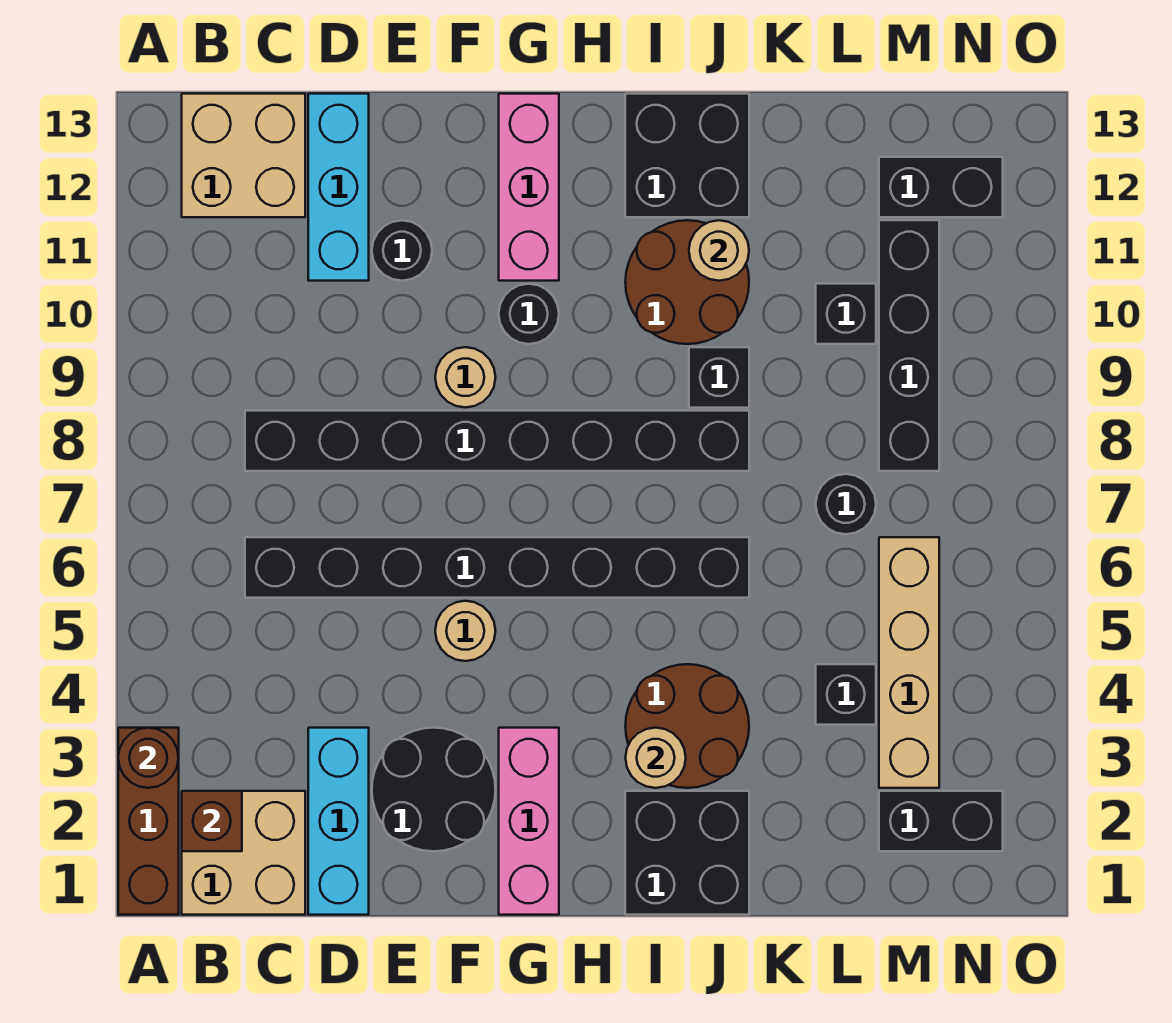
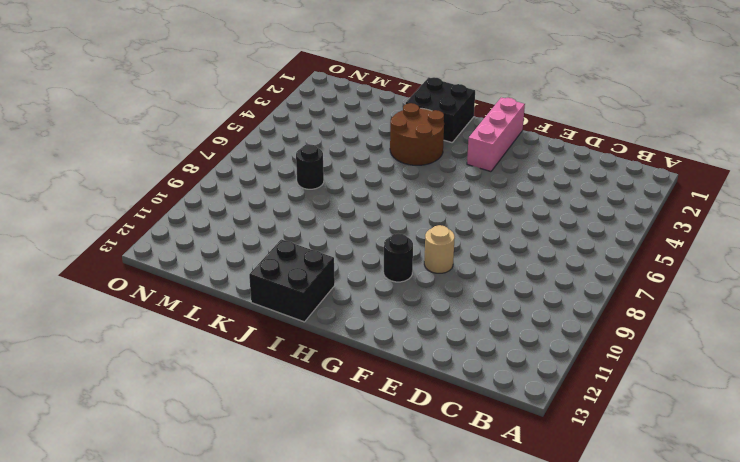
none -> brown brick A1:A3 level 1
none -> tan brick B1:C2 level 1
none -> tan brick B12:C13 level 1
none -> black brick C6:J6 level 1

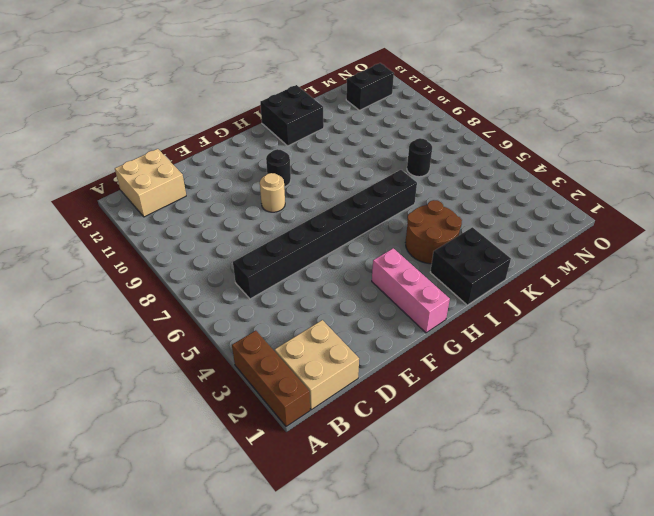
none -> black brick C8:J8 level 1
none -> cyan brick D1:D3 level 1
none -> cyan brick D11:D13 level 1
none -> black round brick E2:F3 level 1

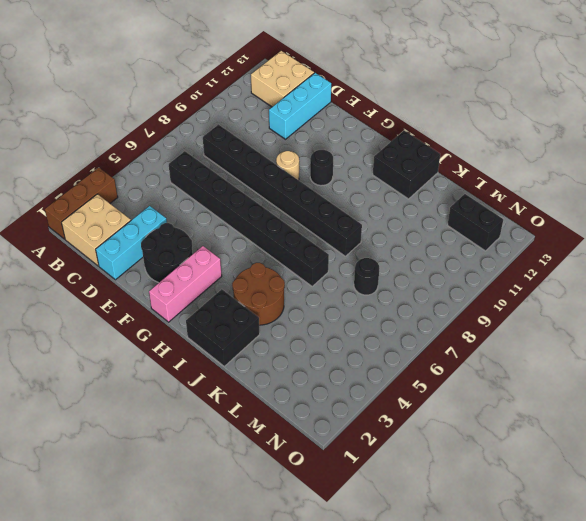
none -> black round brick E11 level 1
none -> tan round brick F5 level 1
none -> pink brick G11:G13 level 1
none -> brown round brick I10:J11 level 1

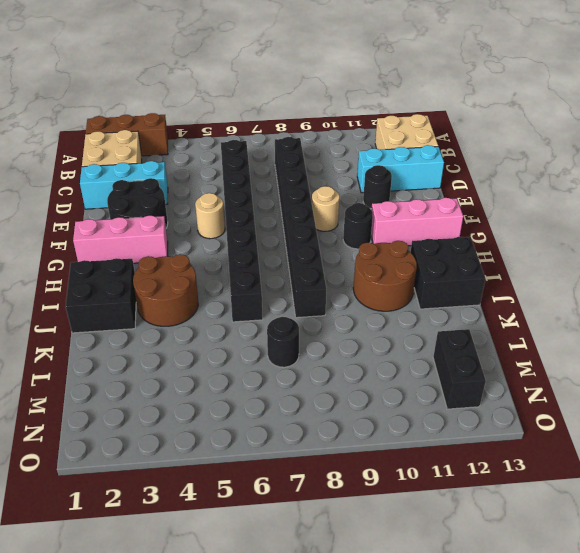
none -> black brick J9 level 1
none -> black brick L4 level 1
none -> black brick L10 level 1
none -> black brick M2:N2 level 1

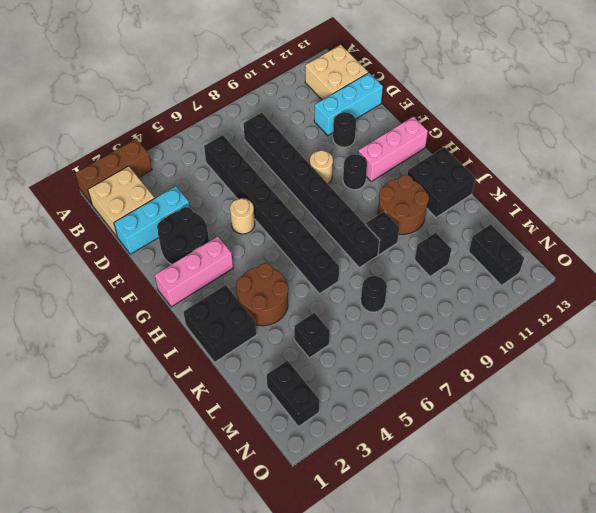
none -> tan brick M3:M6 level 1
none -> black brick M8:M11 level 1
none -> brown round brick A3 level 2
none -> brown brick B2 level 2

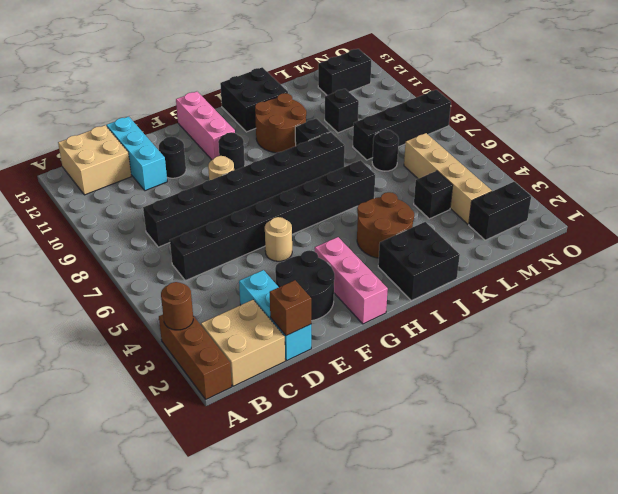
brown brick D1 level 2 -> brown brick B2 level 2
black brick L8:O8 level 1 -> black brick M8:M11 level 1
none -> tan round brick I3 level 2
none -> tan round brick J11 level 2

